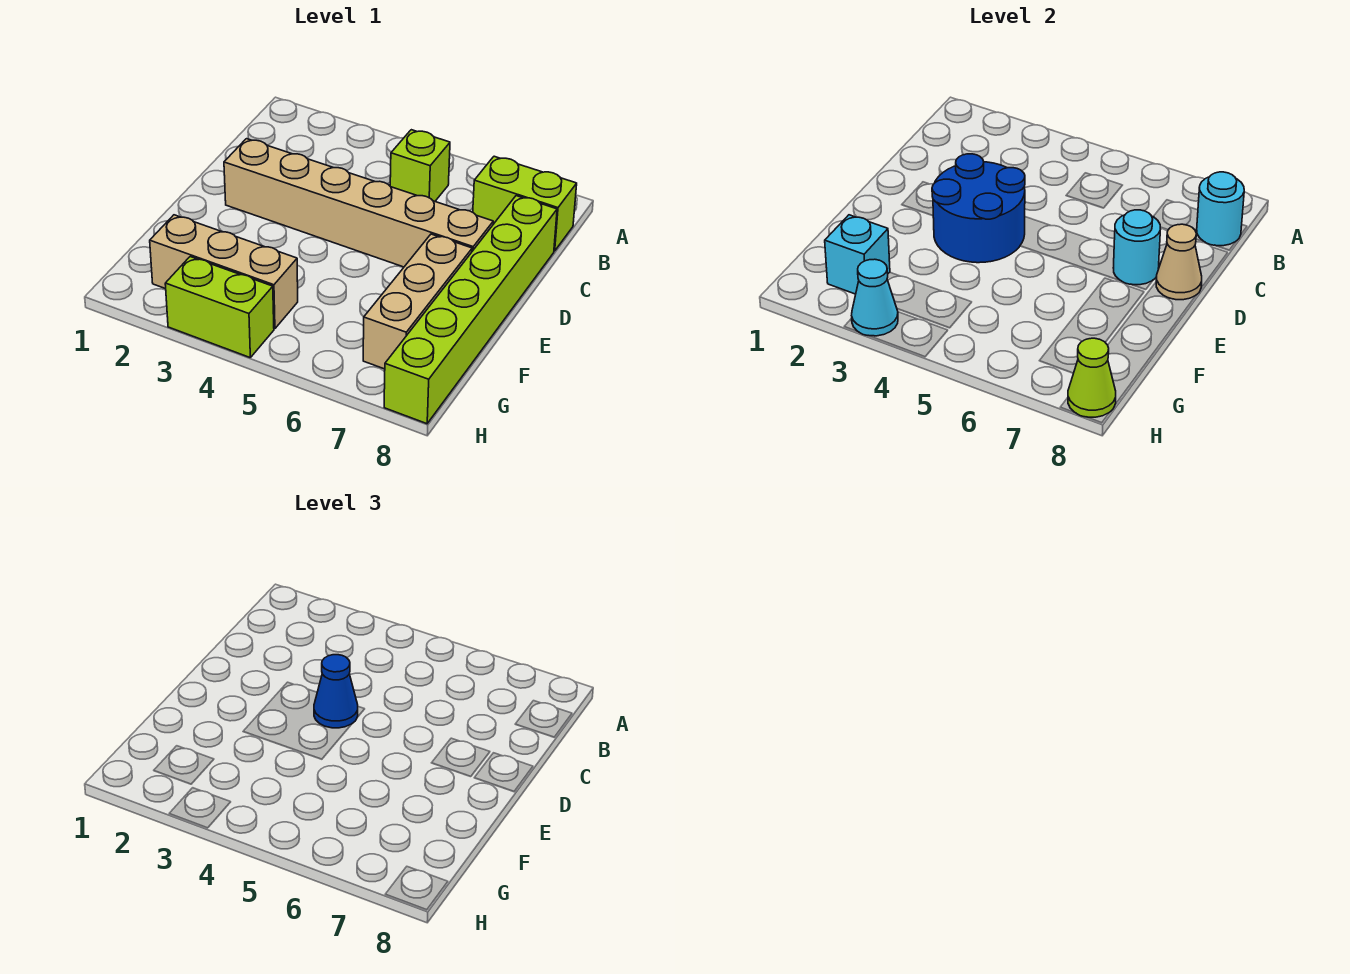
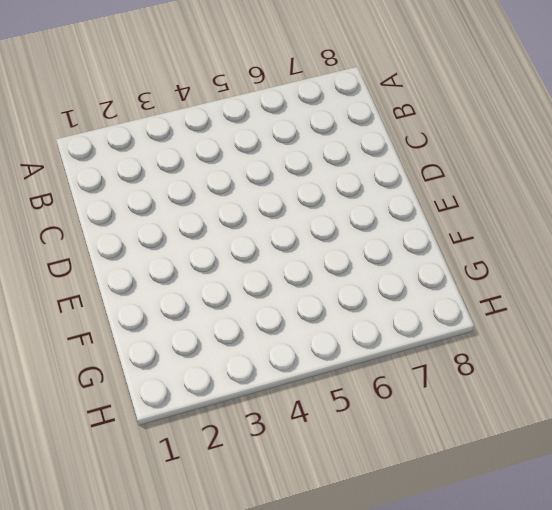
none -> lime brick B5 level 1
none -> lime brick B7:B8 level 1
none -> lime brick C8:H8 level 1

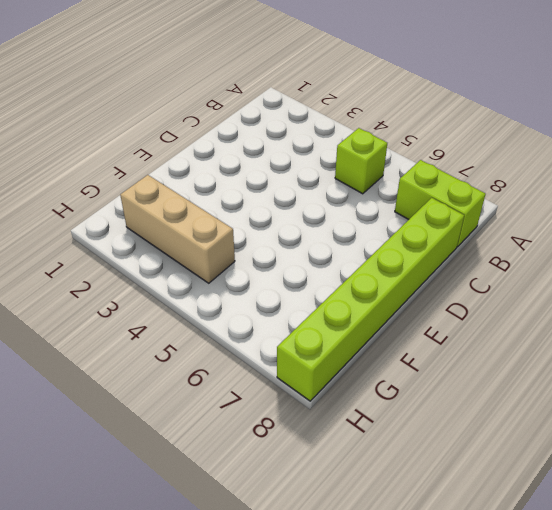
none -> tan brick D2:D7 level 1
none -> tan brick E7:G7 level 1
none -> lime brick H3:H4 level 1

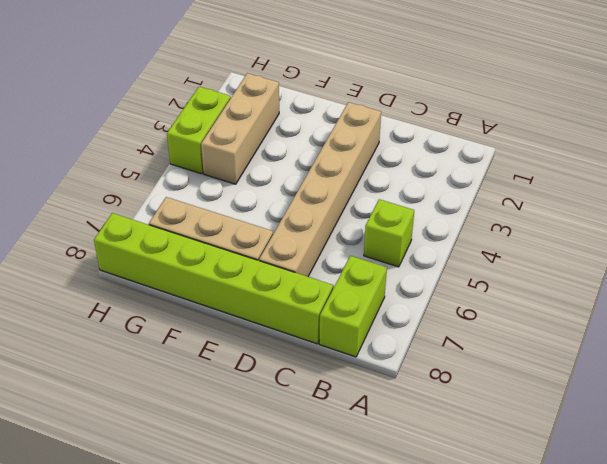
none -> cyan round brick B8 level 2
none -> blue round brick D3:E4 level 2
none -> cyan round brick D7 level 2

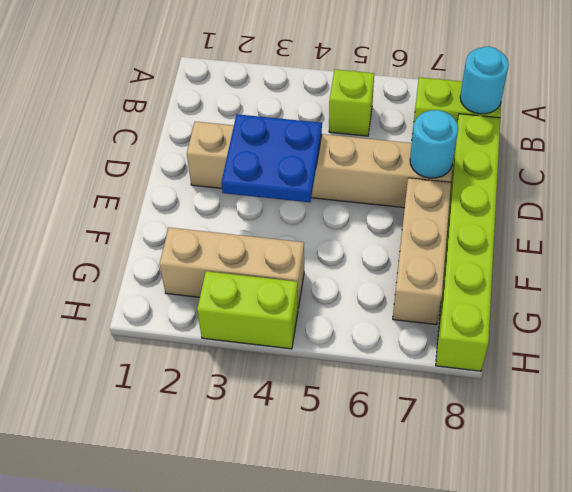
blue plate D3:E4 level 2 -> blue round brick D3:E4 level 2
none -> tan cone D8 level 2
none -> cyan brick G2 level 2
none -> cyan cone H3 level 2

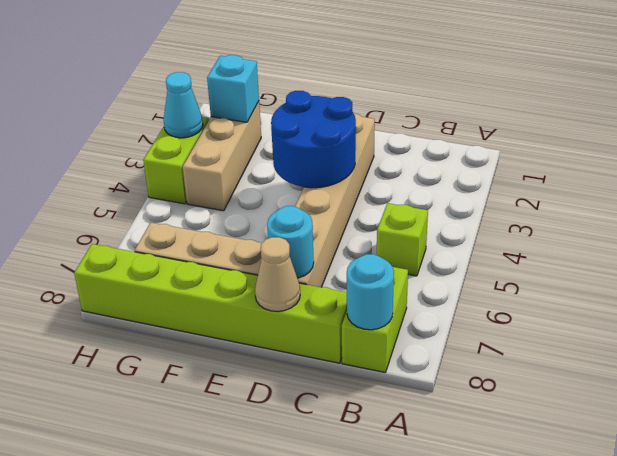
none -> lime cone H8 level 2
none -> blue cone D4 level 3

